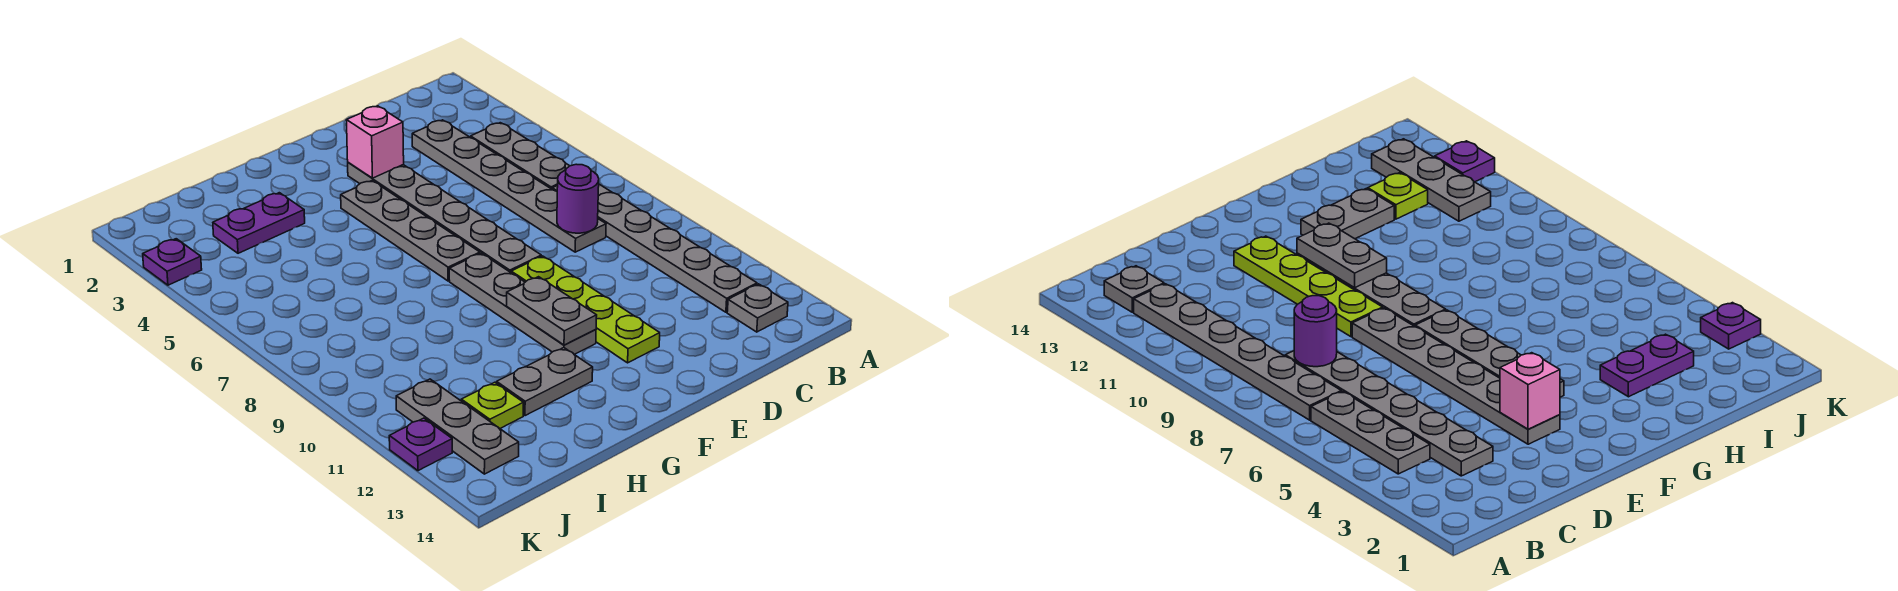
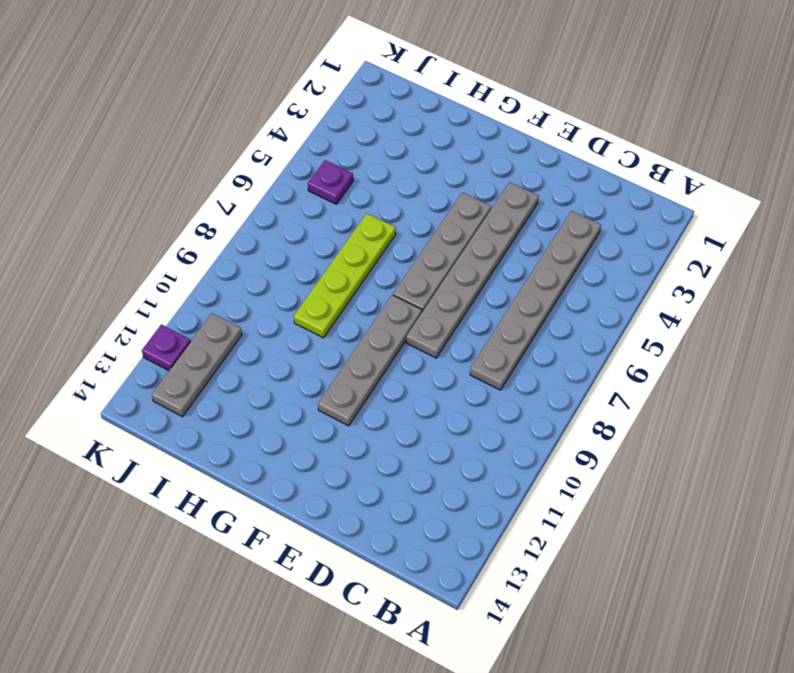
lime plate H6:H9 level 1 -> lime plate E9:E12 level 1
purple plate J5 level 1 -> purple plate K3 level 1
none -> grey plate B4:B6 level 1
none -> grey plate B7:B12 level 1
none -> grey plate B13 level 1

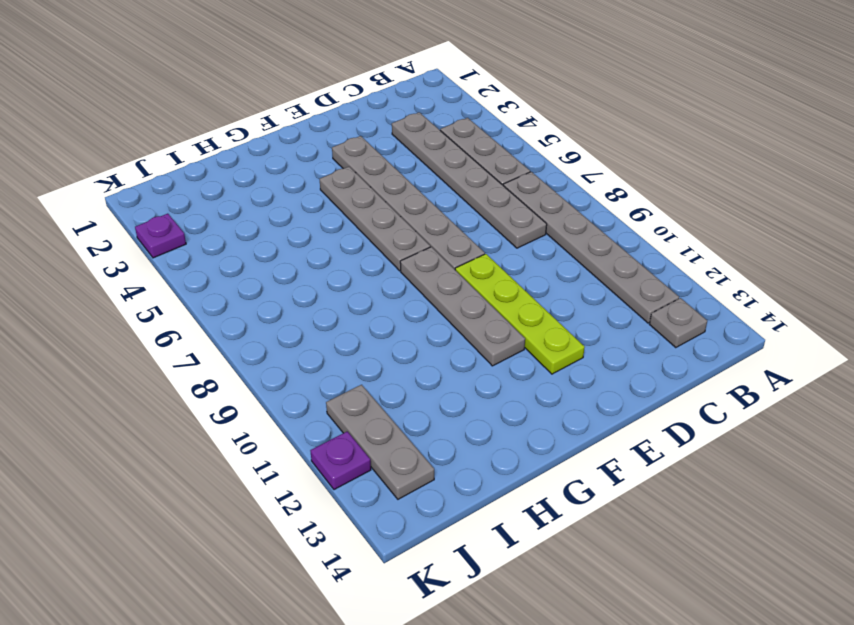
none -> grey plate G12:H12 level 1
none -> purple plate H3:I3 level 1
none -> lime plate I12 level 1

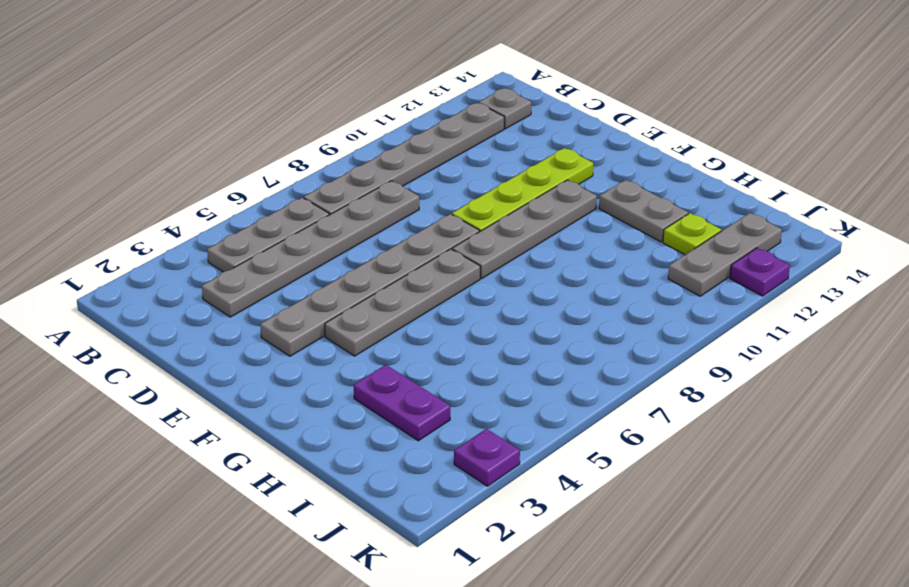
none -> purple round brick C8 level 2
none -> pink brick E3 level 2
none -> grey plate F10:F11 level 2

